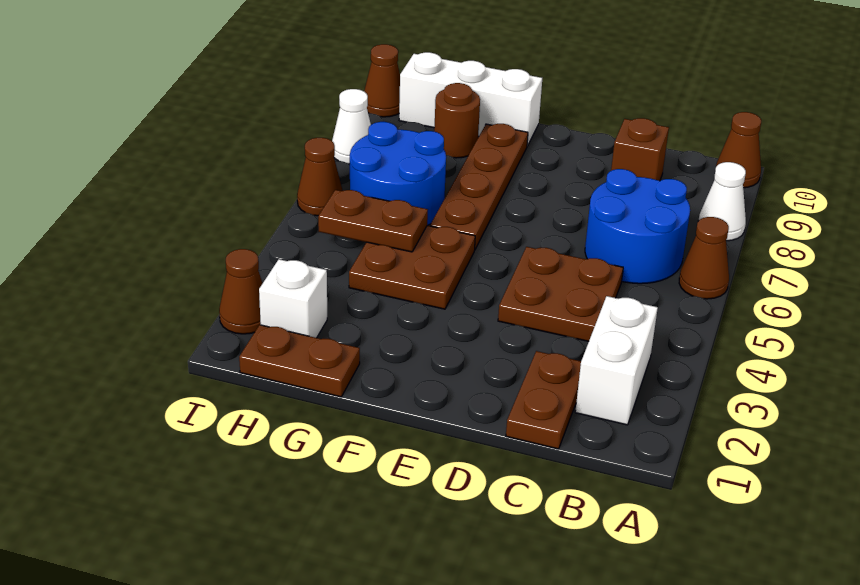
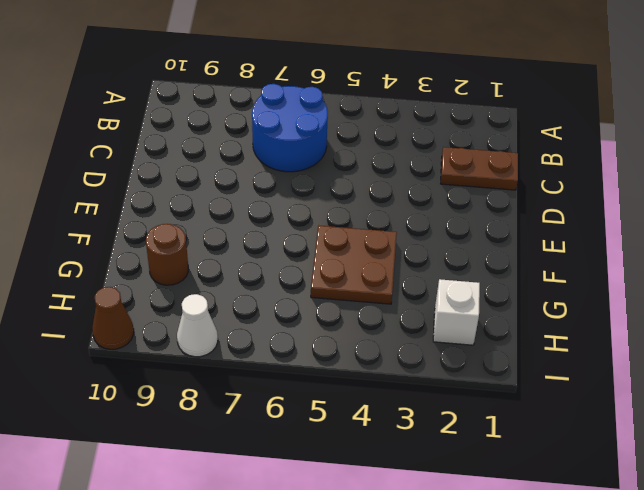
none -> brown cone A6 level 1
none -> white cone A8 level 1
none -> brown cone A10 level 1

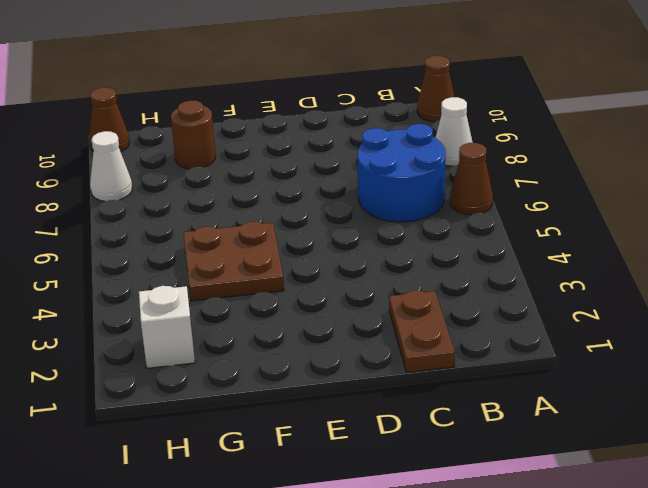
none -> white brick B2:B3 level 1
none -> brown plate C4:D5 level 1
none -> brown brick C9 level 1

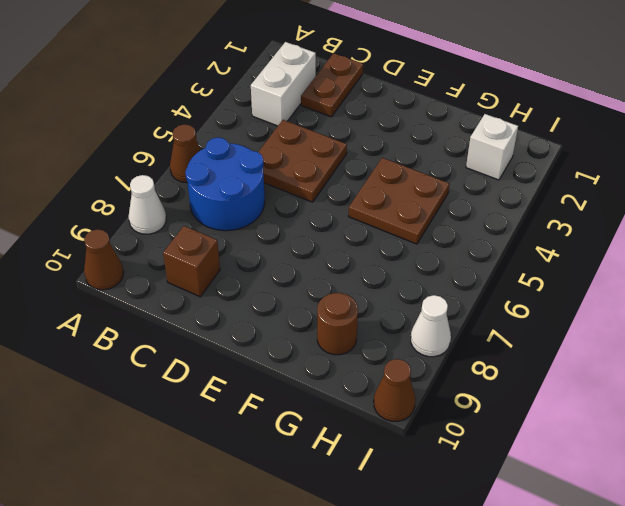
none -> brown plate F6:F9 level 1
none -> white brick F10:H10 level 1
none -> brown plate G1:H1 level 1

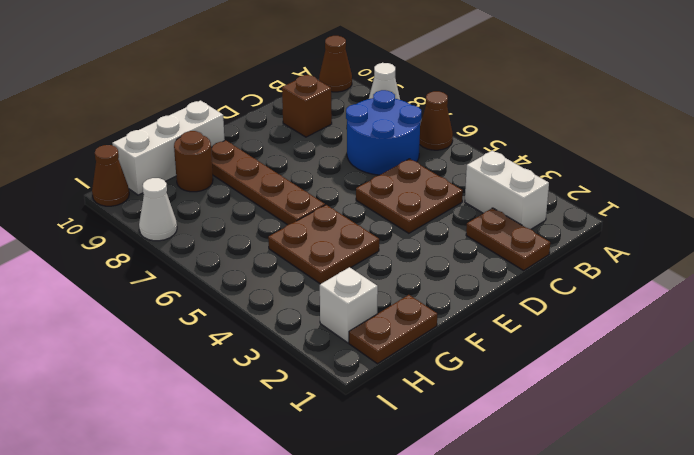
none -> blue round brick G6:H7 level 1
none -> brown cone I2 level 1
none -> brown cone I6 level 1

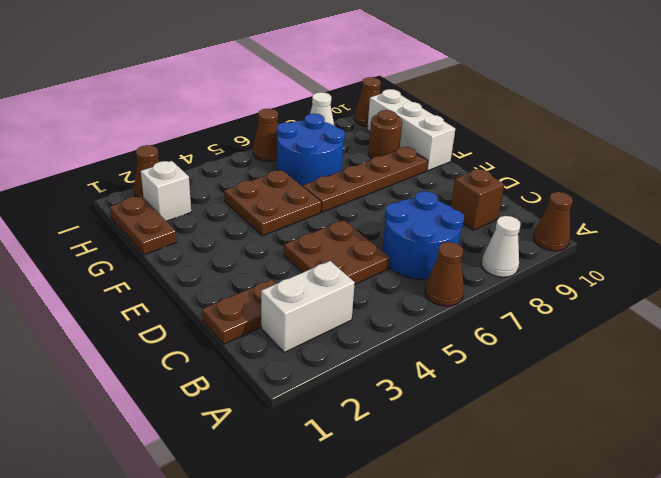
none -> brown plate G5:H5 level 2

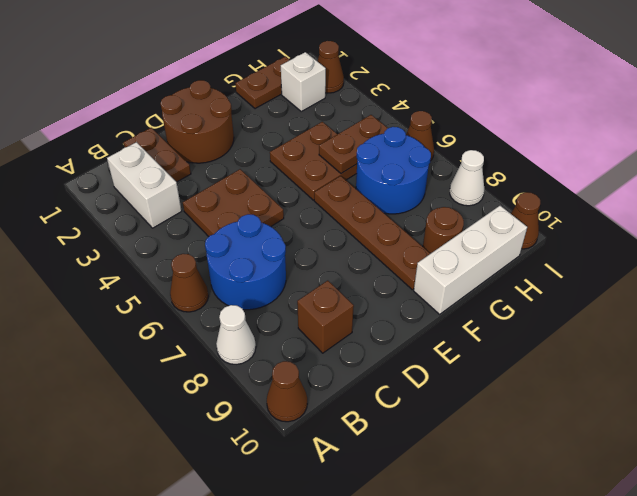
brown round brick D1:E2 level 1 -> none

